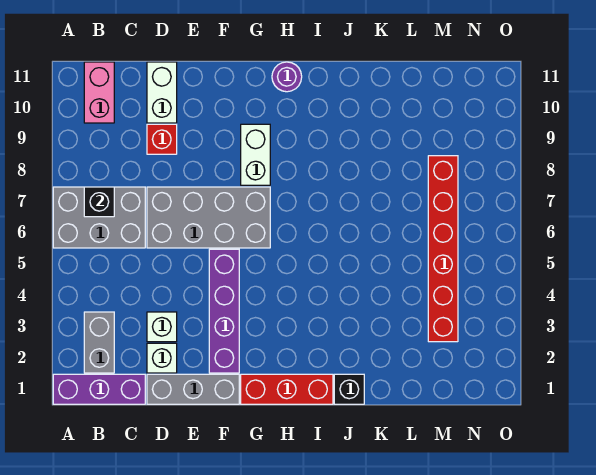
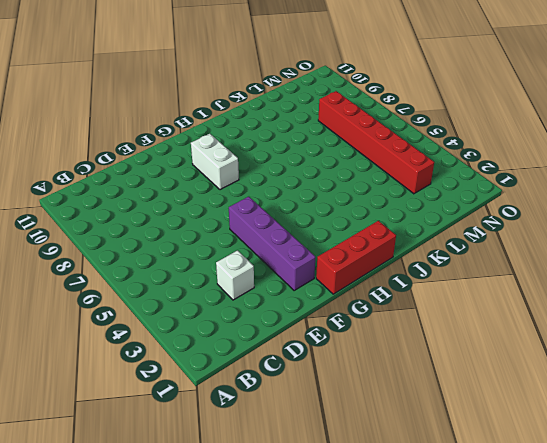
none -> purple brick A1:C1 level 1
none -> grey brick A6:C7 level 1
none -> grey brick B2:B3 level 1

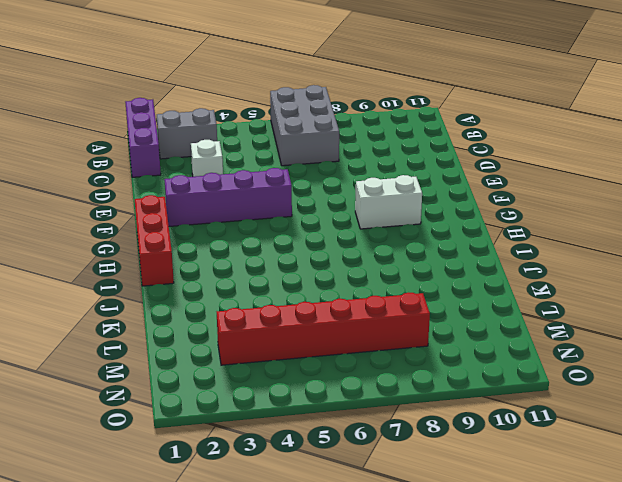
none -> pink brick B10:B11 level 1
none -> grey brick D1:F1 level 1
none -> white brick D2 level 1

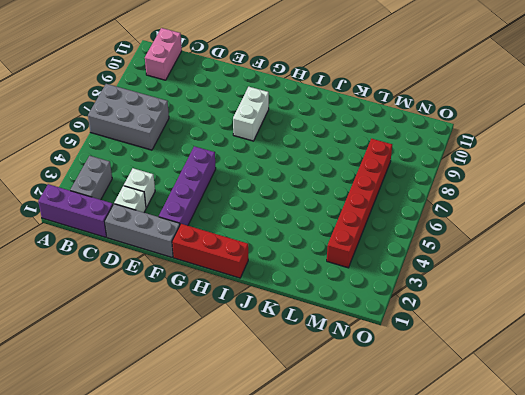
none -> grey brick D6:G7 level 1
none -> red brick D9 level 1
none -> white brick D10:D11 level 1

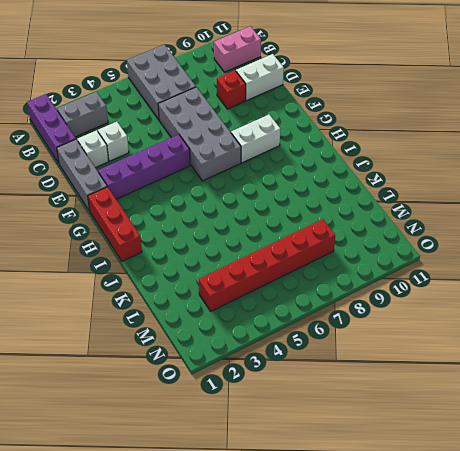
none -> purple round brick H11 level 1
none -> black brick J1 level 1
none -> black brick B7 level 2

